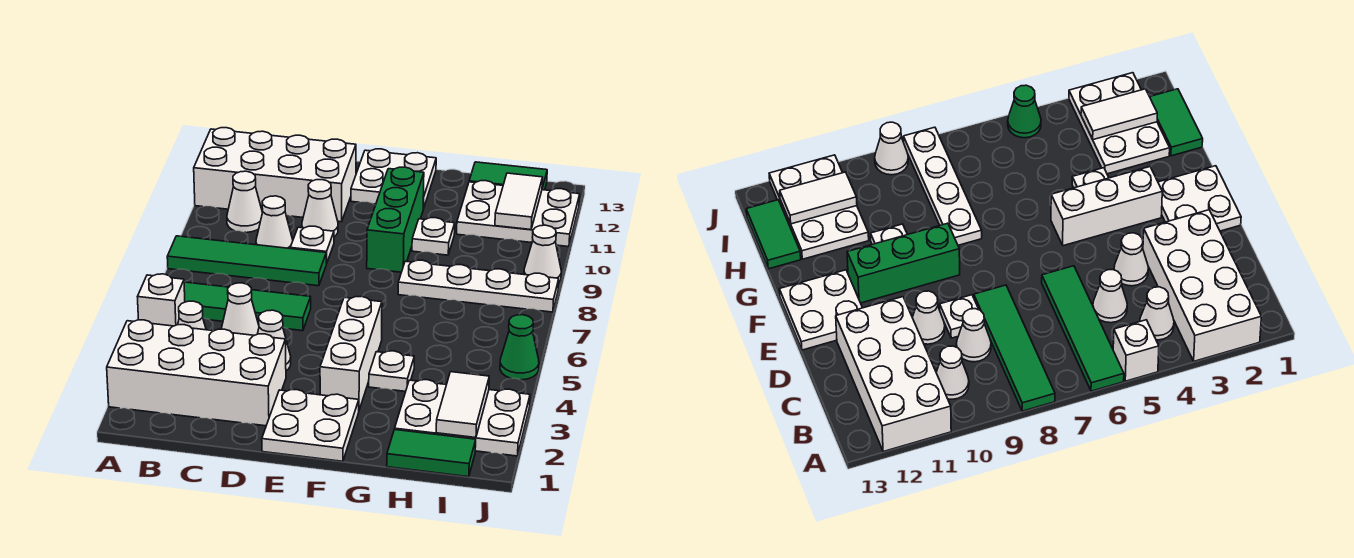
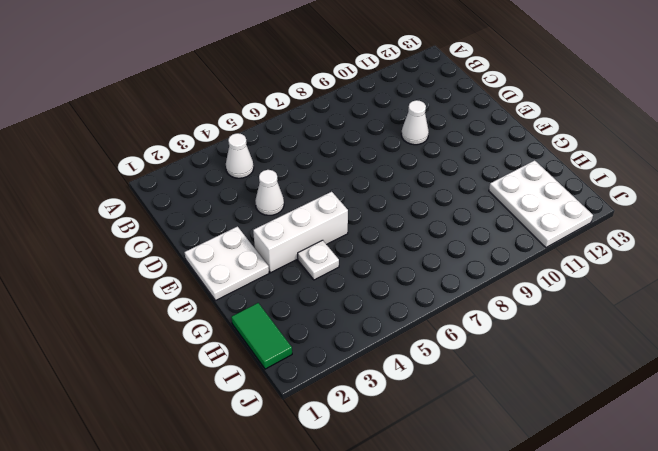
none -> white brick A2:D3 level 1
none -> white brick A5 level 1
none -> green tile A6:D6 level 1

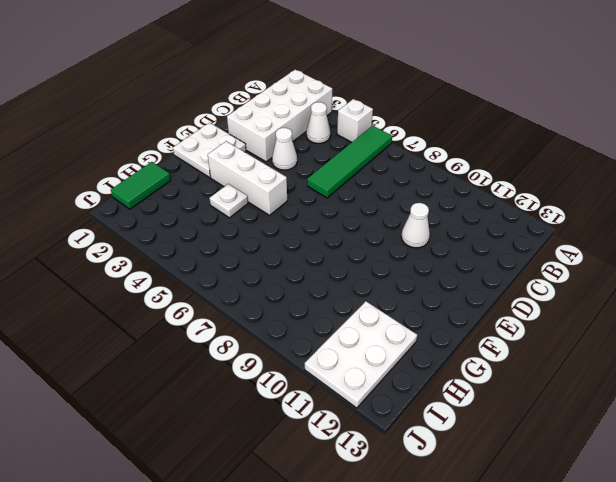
none -> green tile A8:D8 level 1
none -> white brick A11:D12 level 1
none -> white cone B10 level 1

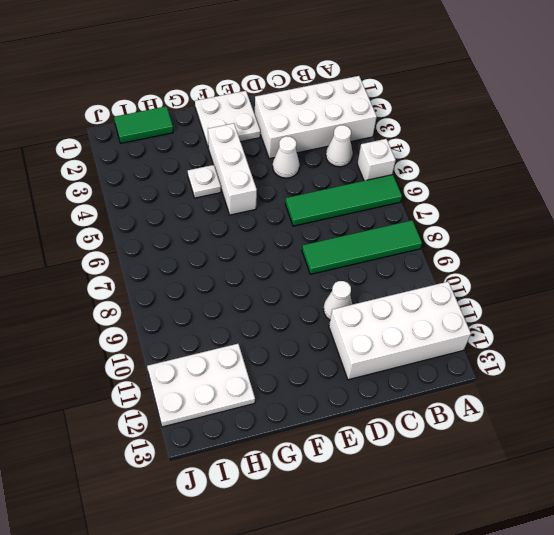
none -> white cone B10 level 1
none -> white cone C5 level 1
none -> white cone C9 level 1

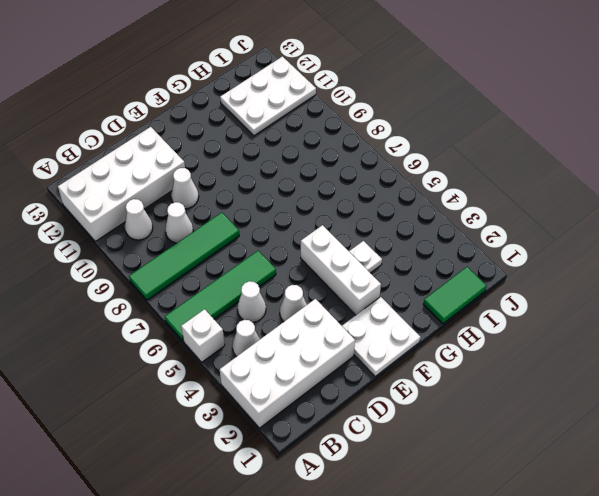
none -> white plate D9 level 1
none -> white plate E12:F13 level 1
none -> green brick F9:F11 level 1

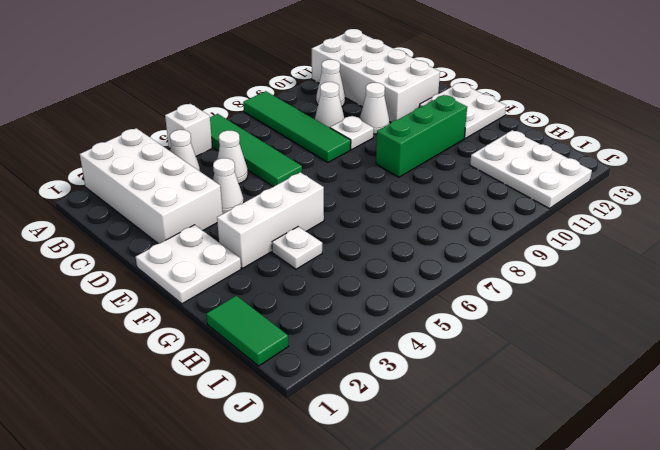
none -> white plate G8:J8 level 1
none -> white plate G10 level 1
none -> white plate H2:J3 level 1

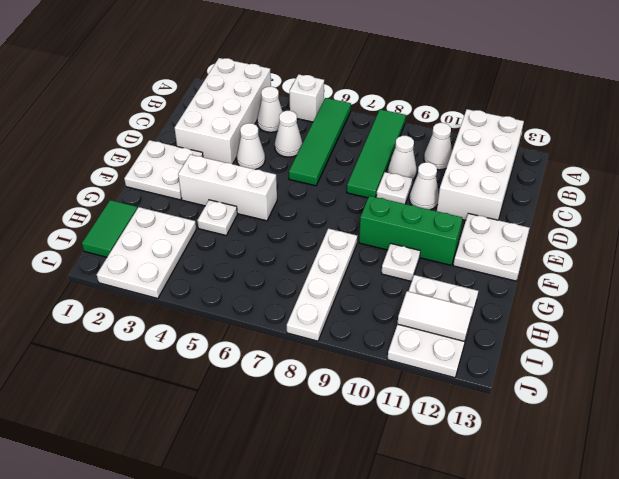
none -> green tile H13:I13 level 1
none -> green cone J5 level 1
none -> white cone J9 level 1

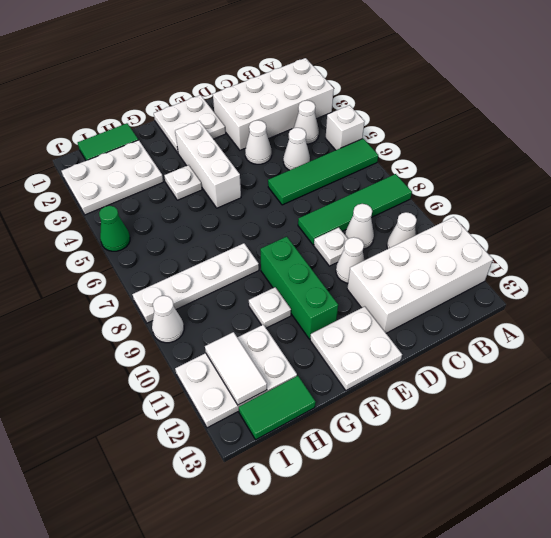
none -> white tile I2:I3 level 2

